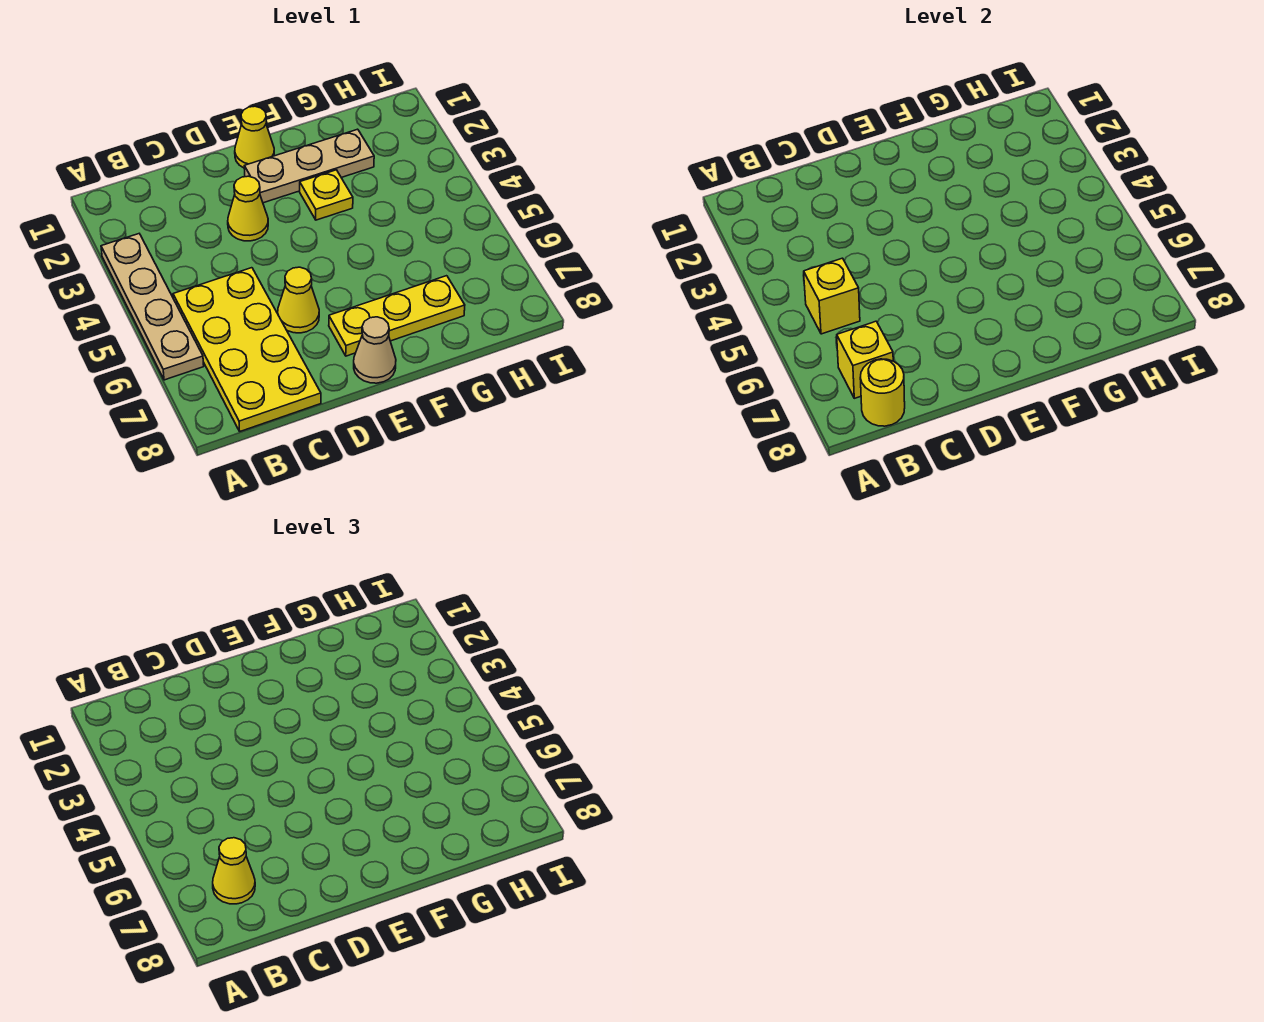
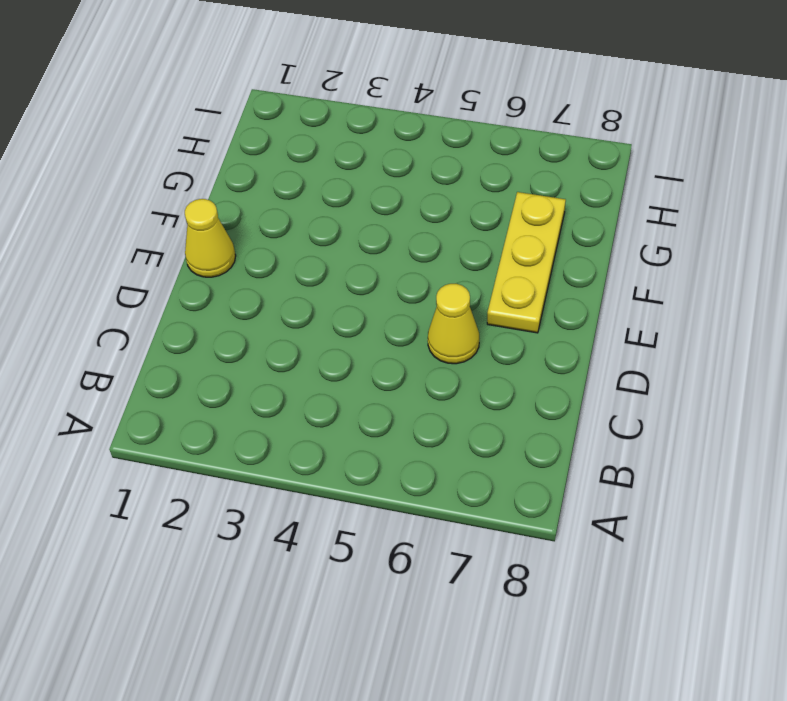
none -> tan plate A3:A6 level 1
none -> yellow plate B5:C8 level 1
none -> yellow cone D3 level 1

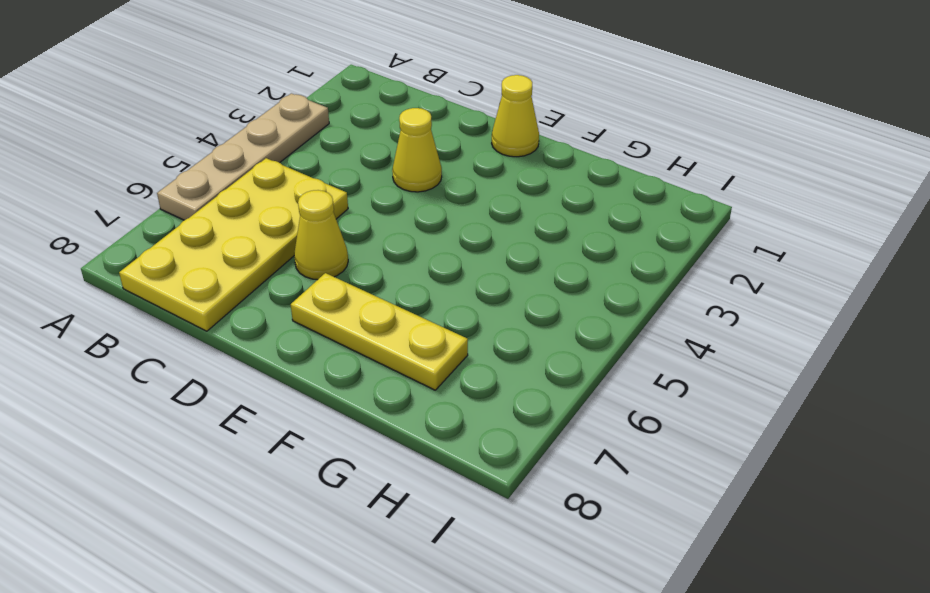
none -> tan plate E2:G2 level 1
none -> tan cone E8 level 1
none -> yellow plate F3 level 1

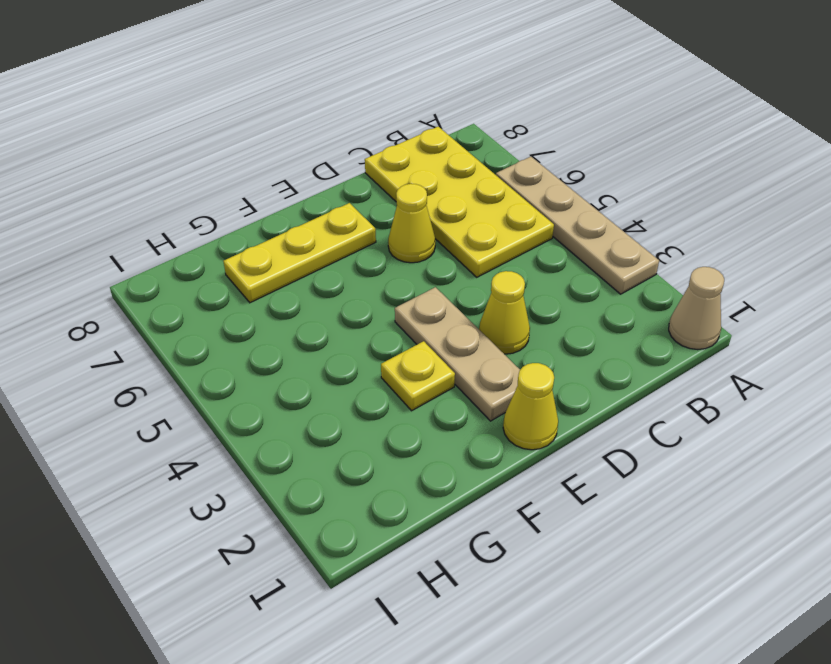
tan cone A1 level 1 -> tan cone E8 level 1
tan plate E2:E4 level 1 -> tan plate E2:G2 level 1
none -> yellow brick B5 level 2
none -> yellow brick B7 level 2
none -> yellow round brick B8 level 2

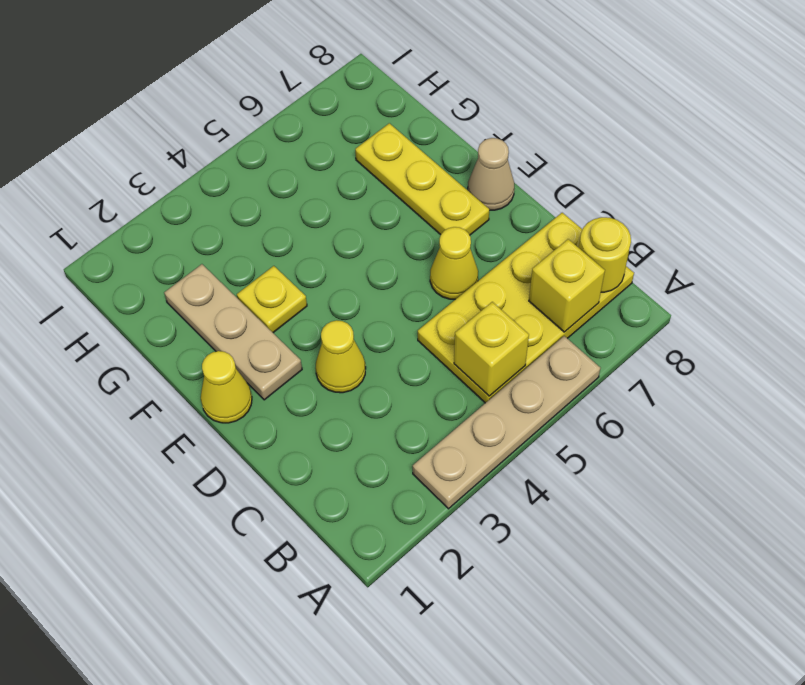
none -> yellow cone B7 level 3

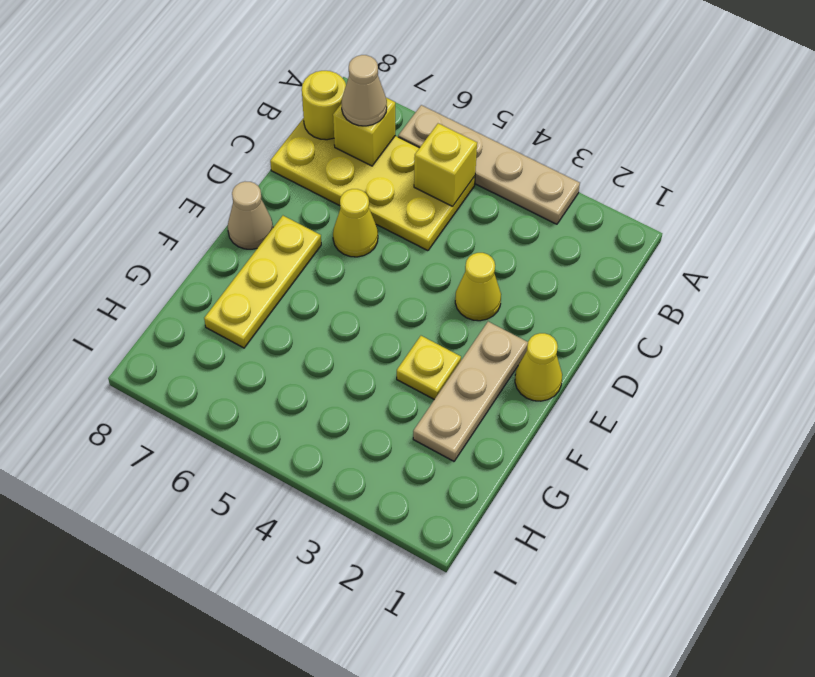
tan cone B7 level 3 -> yellow cone B7 level 3

